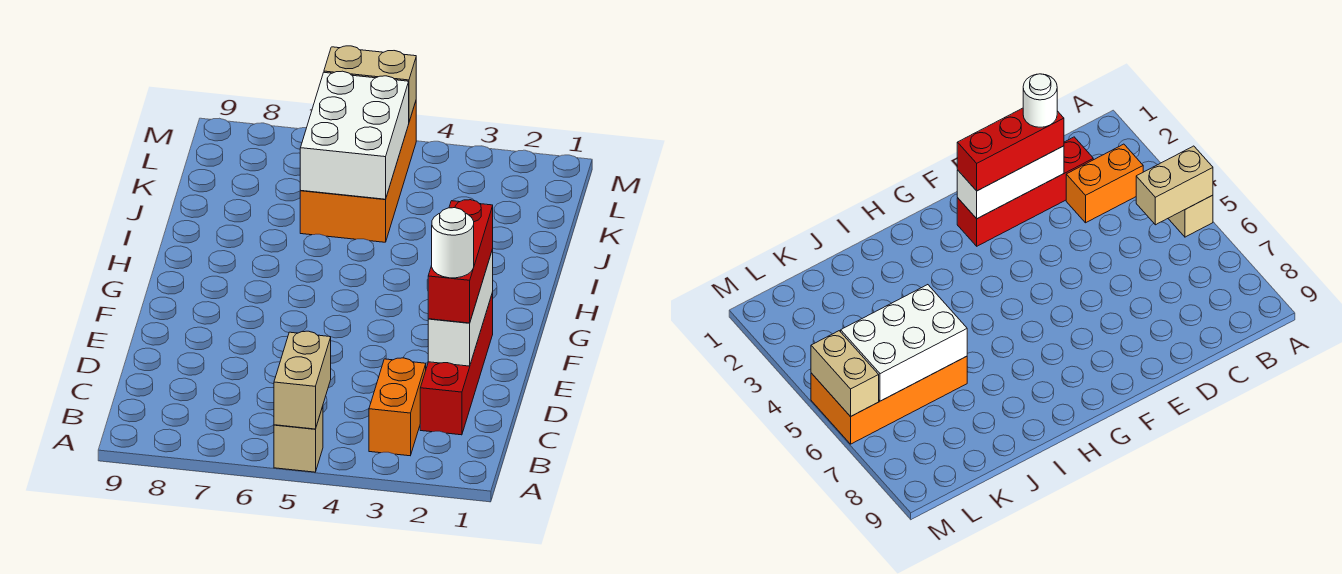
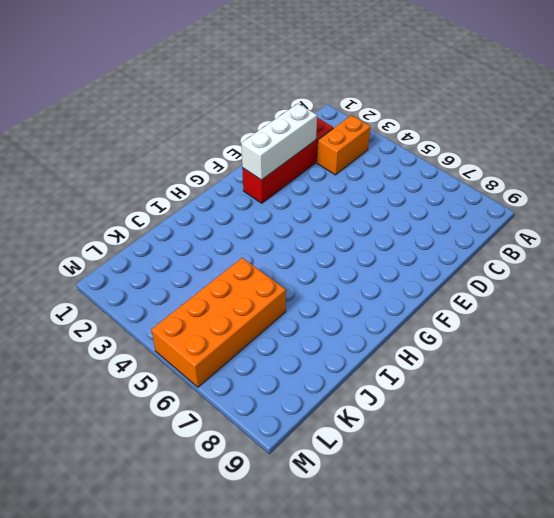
none -> tan brick A5 level 1
none -> tan brick A5:B5 level 2

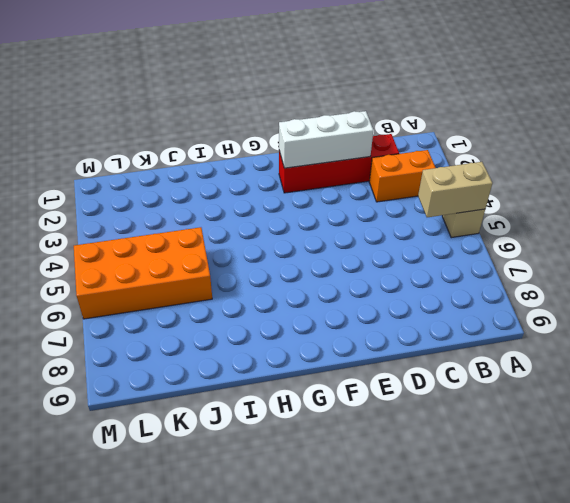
none -> white brick J5:L6 level 2
none -> tan brick M5:M6 level 2

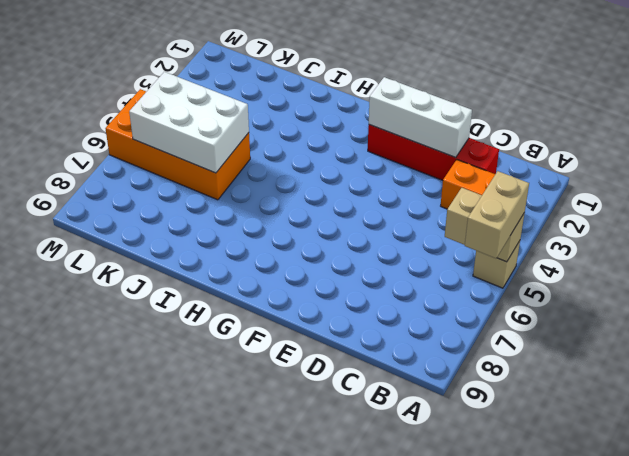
tan brick A5:A6 level 3 -> tan brick M5:M6 level 2
none -> red brick D2:F2 level 3
none -> white round brick D2 level 4

